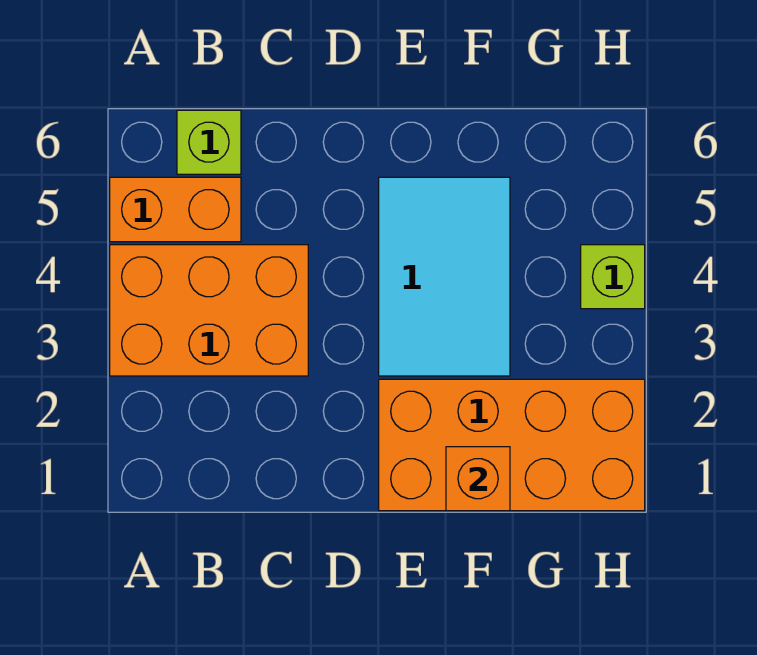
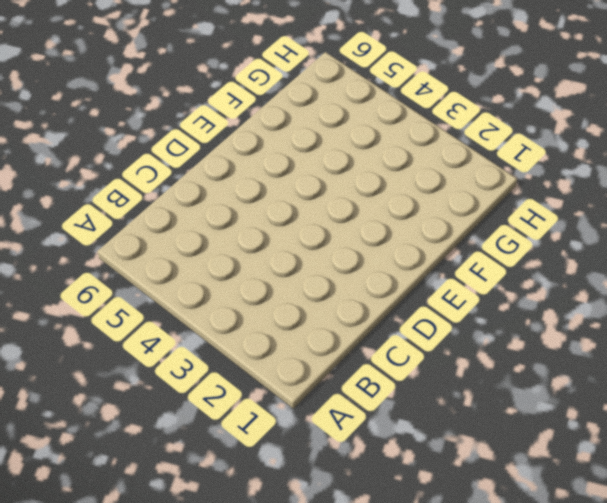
none -> orange brick A3:C4 level 1
none -> orange brick A5:B5 level 1

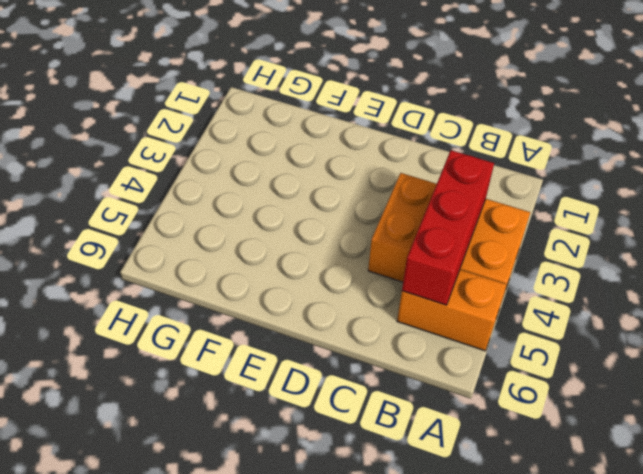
red brick B3:B5 level 2 -> none
none -> lime brick B6 level 1
none -> orange brick E1:H2 level 1

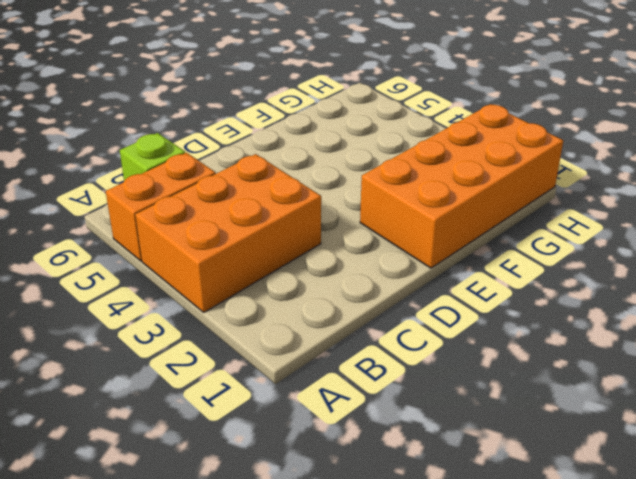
none -> cyan tile E3:F5 level 1
none -> lime brick H4 level 1

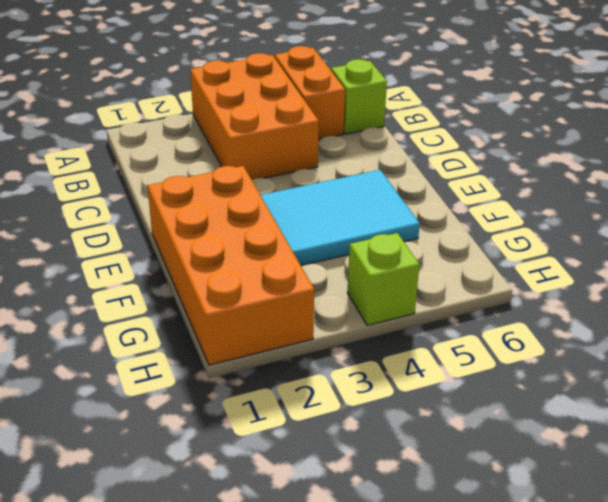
none -> orange brick F1 level 2

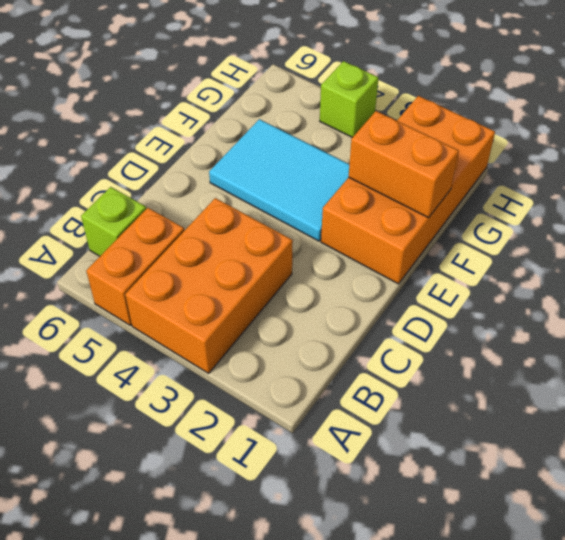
orange brick F1:F2 level 2 -> orange brick F1 level 2

